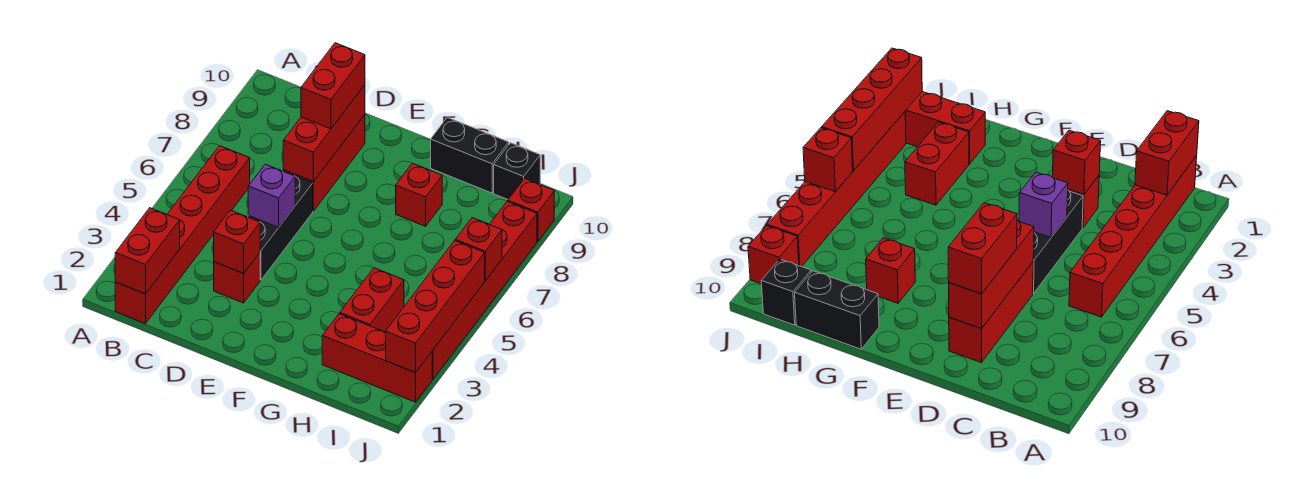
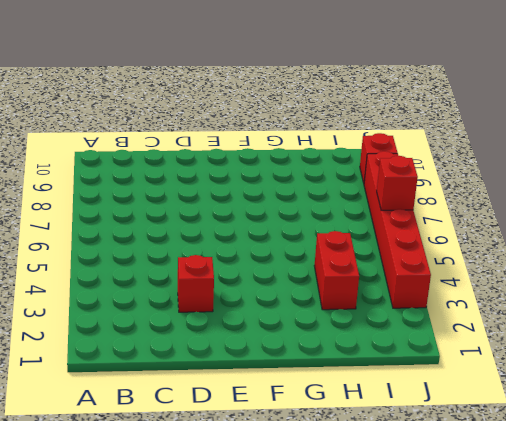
none -> red brick B1:B6 level 1
none -> black brick D4:D6 level 1
none -> red brick D7:D9 level 1

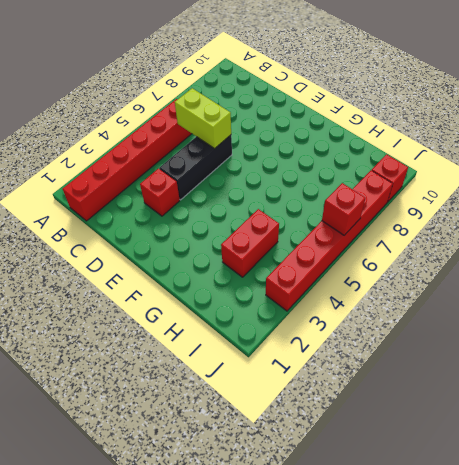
lime brick C6:D6 level 2 -> none
none -> red brick D7:D9 level 1
none -> red brick G8 level 1
none -> black brick G10:H10 level 1

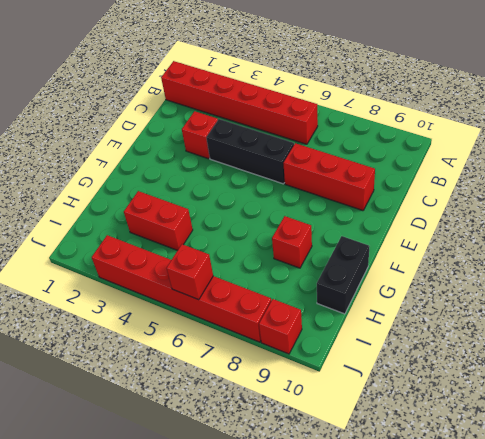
none -> red brick H2:J2 level 1
none -> black brick I10 level 1
none -> red brick B1:B2 level 2

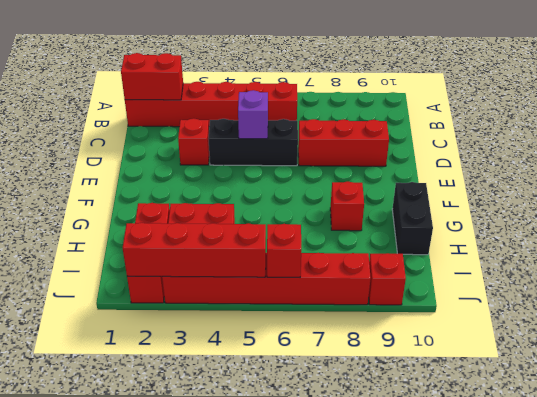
none -> black brick I10 level 1
none -> red brick D3 level 2
none -> red brick D7:D9 level 2

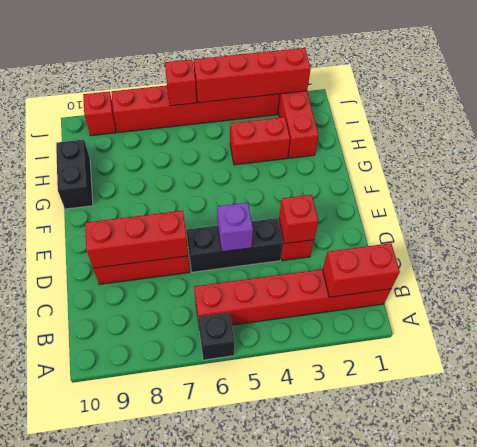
black brick A6 level 1 -> black brick I10 level 1
none -> red brick G8 level 1
none -> red brick D8:D9 level 3

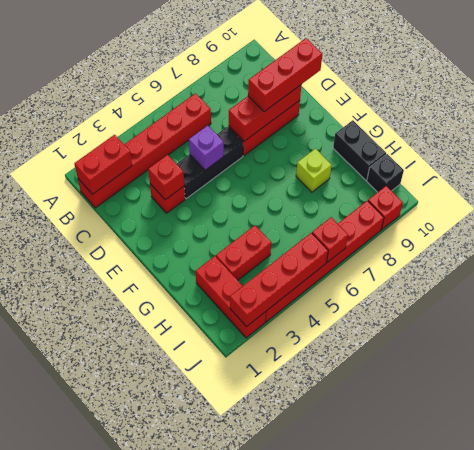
red brick D8:D10 level 3 -> red brick D8:D9 level 3
lime brick G8 level 1 -> red brick G8 level 1

